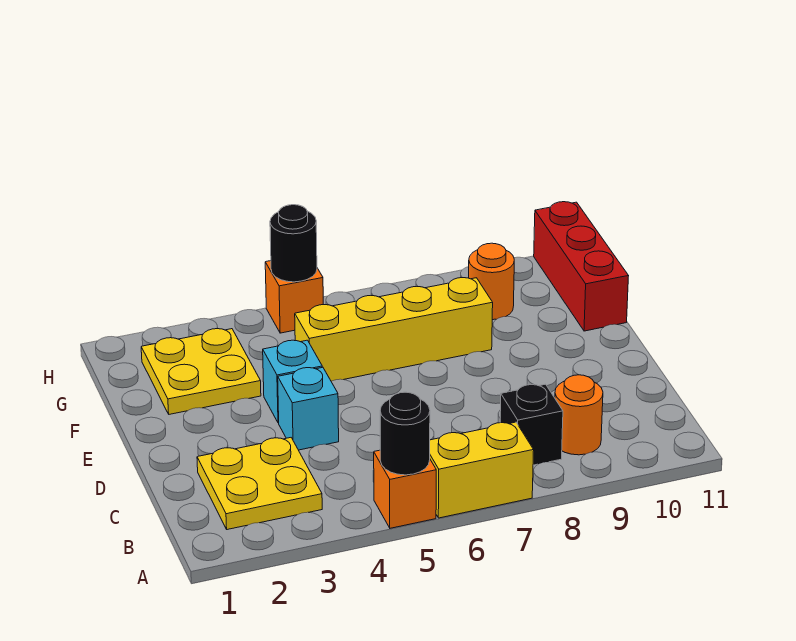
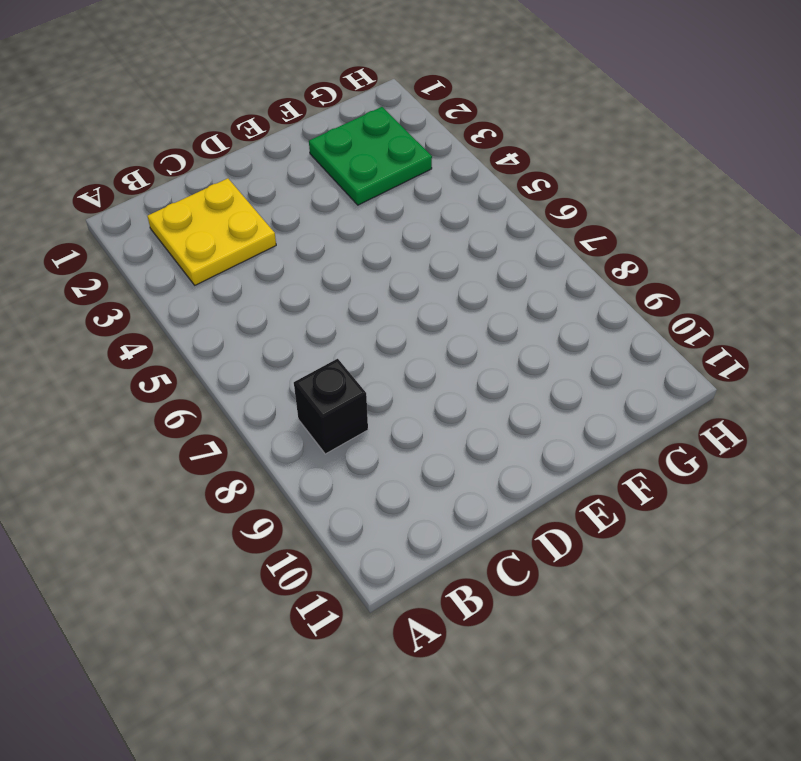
green plate F2:G3 level 1 -> yellow plate F2:G3 level 1
none -> orange brick A5 level 1
none -> yellow brick A6:A7 level 1
none -> orange round brick B9 level 1

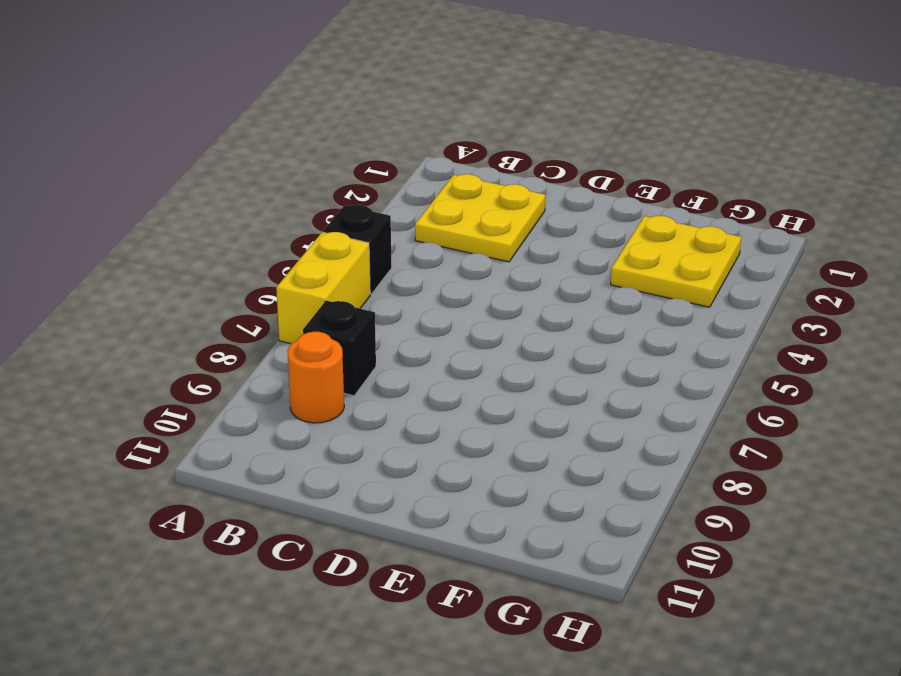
black brick A5 level 1 -> orange brick A5 level 1
none -> cyan brick D4 level 1
none -> cyan brick E4 level 1
none -> yellow brick F5:F8 level 1

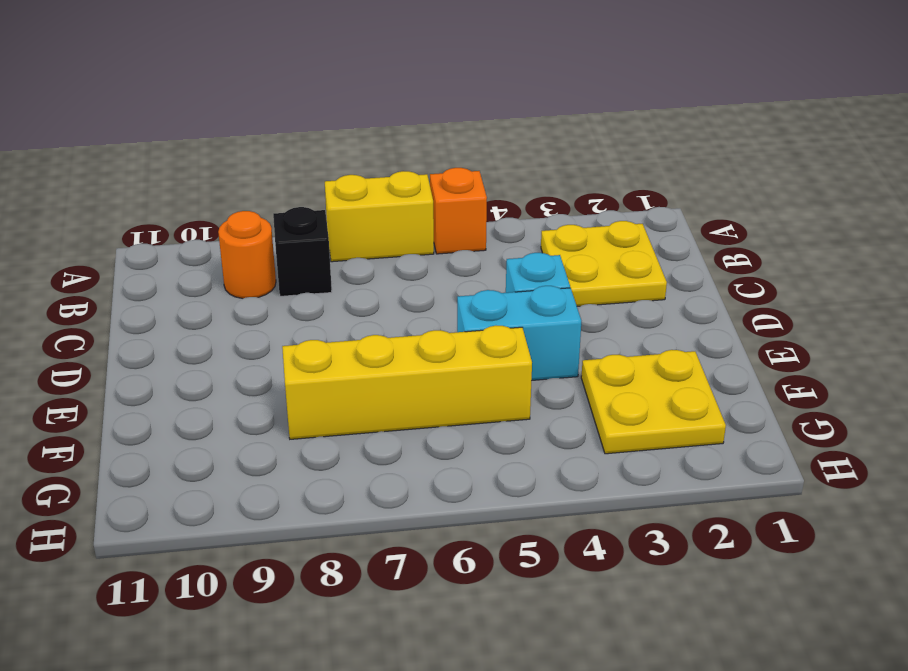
cyan brick E4:E5 level 1 -> cyan brick E4 level 1
none -> red brick F11:H11 level 1
none -> orange round brick G9 level 1
none -> orange brick H5 level 1

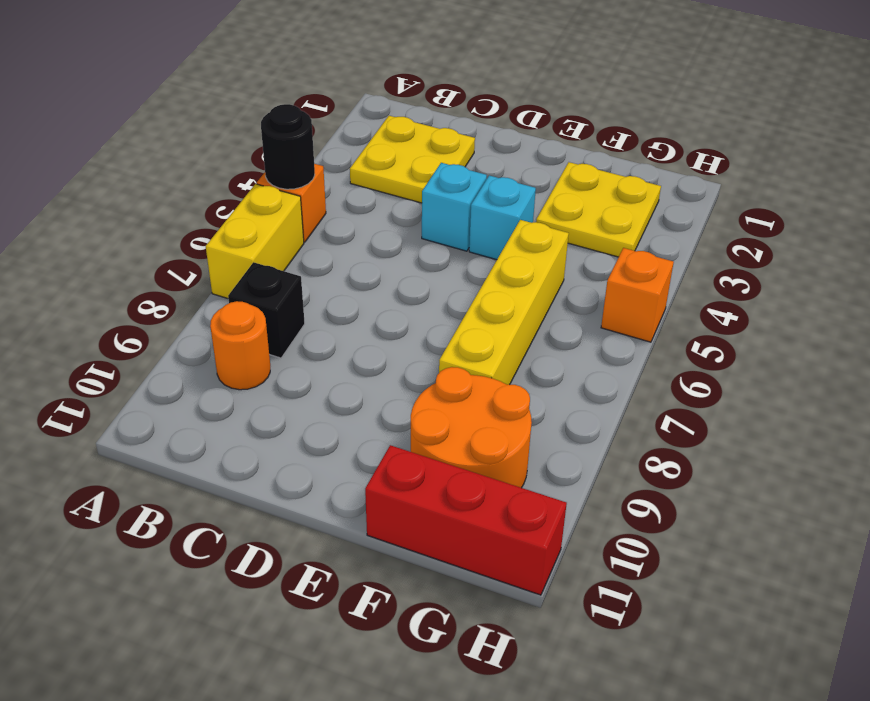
orange round brick F9:G10 level 1 -> orange round brick G9 level 1
none -> black round brick H5 level 2

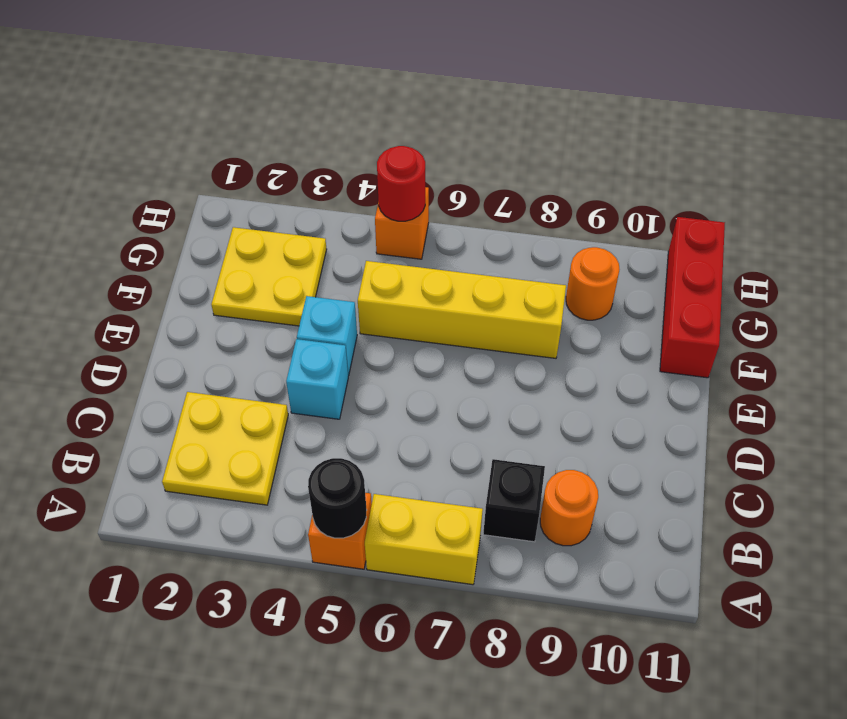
red round brick H5 level 2 -> black round brick H5 level 2

